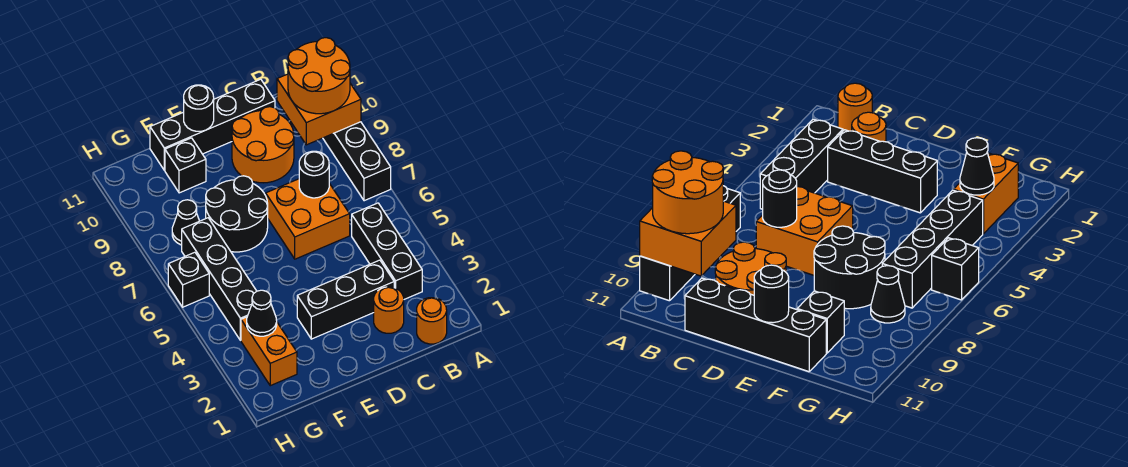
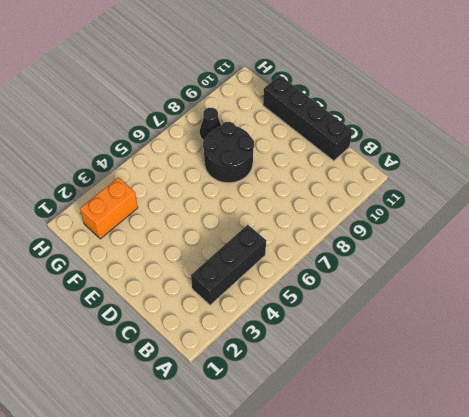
none -> black brick A7:A10 level 1
none -> orange round brick B1 level 1
none -> orange round brick C2 level 1

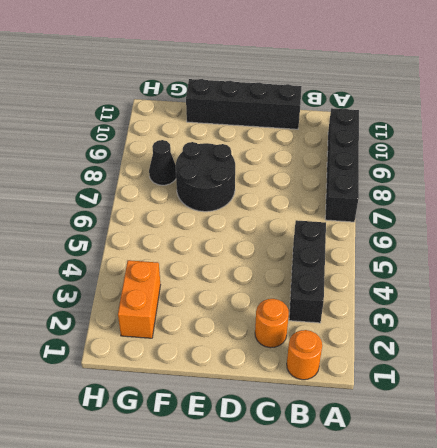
none -> black brick C3:E3 level 1
none -> orange brick C6:D7 level 1
none -> orange round brick C9:D10 level 1

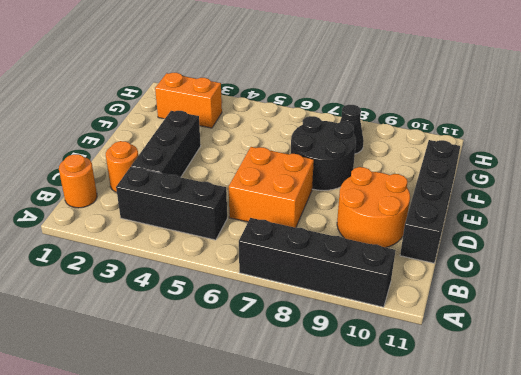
none -> black brick F10 level 1
none -> black brick G4:G7 level 1
none -> black brick H6 level 1

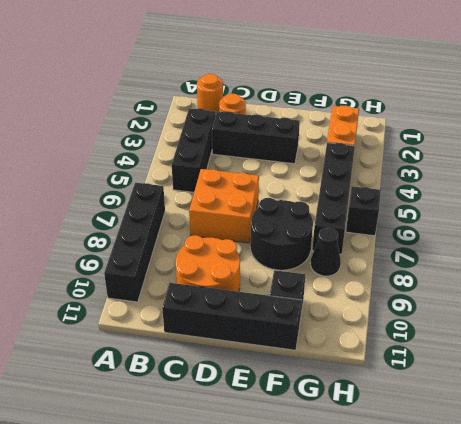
none -> orange brick A9:B10 level 2
none -> black round brick C7 level 2
none -> black round brick E11 level 2

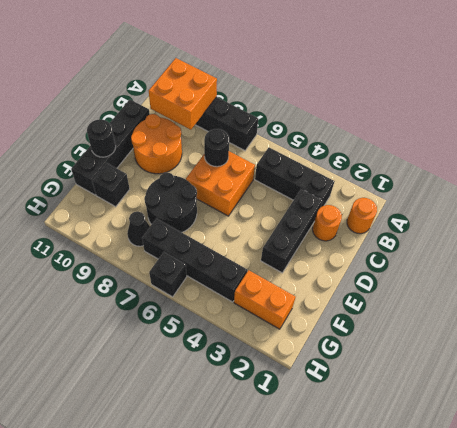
none -> black cone G3 level 2
none -> orange round brick A9:B10 level 3

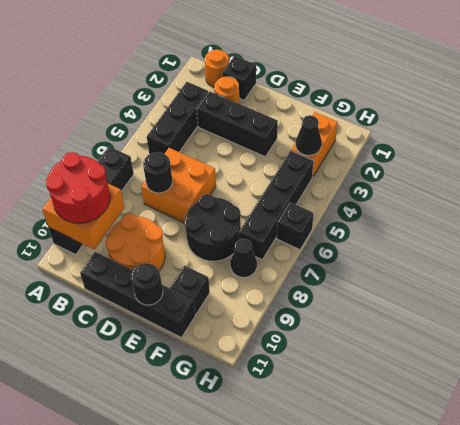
red round brick A9:B10 level 3 -> orange round brick A9:B10 level 3
black brick C1 level 1 -> none

